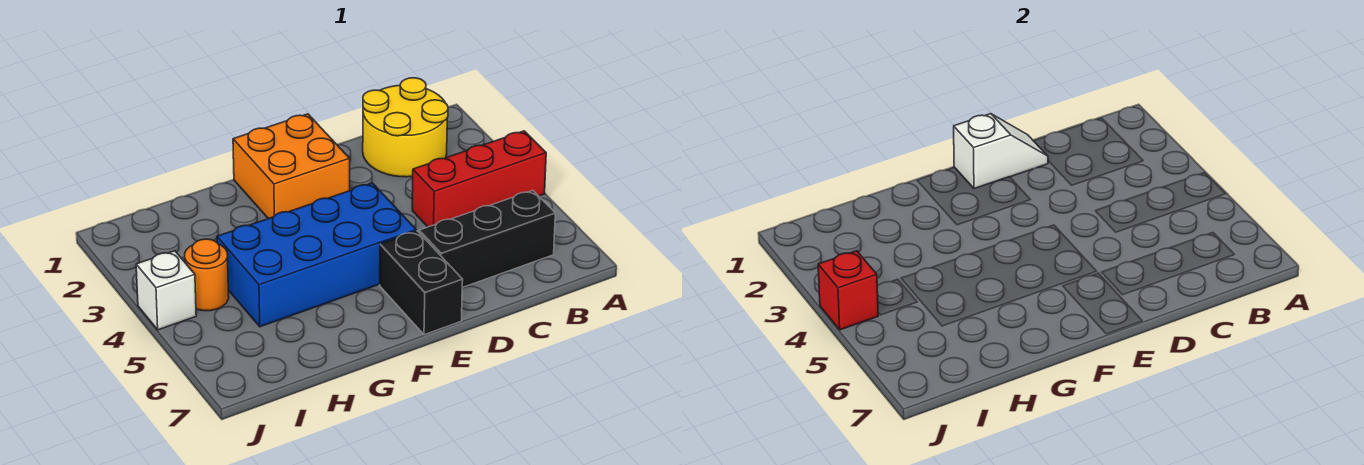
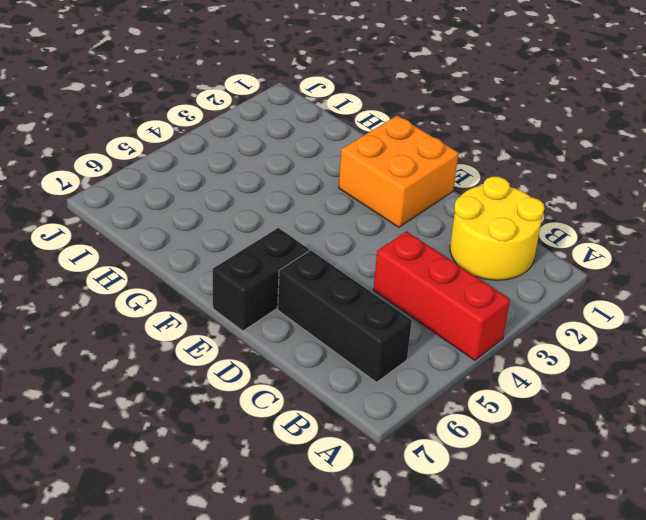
none -> blue brick E4:H5 level 1
none -> orange round brick I4 level 1

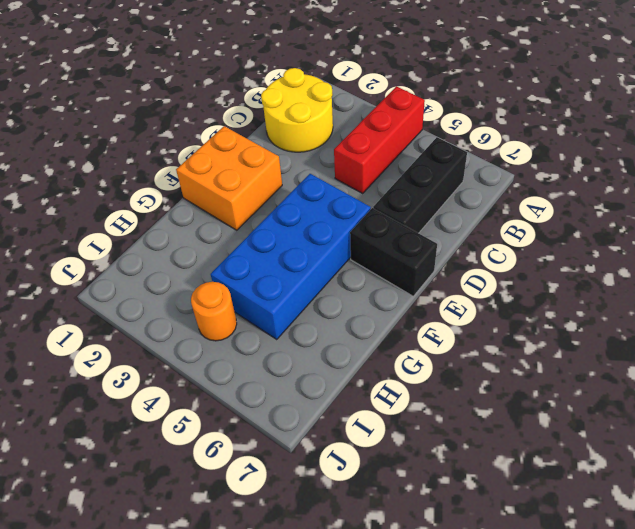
none -> white brick J4 level 1
none -> white slope D1:E1 level 2 top E

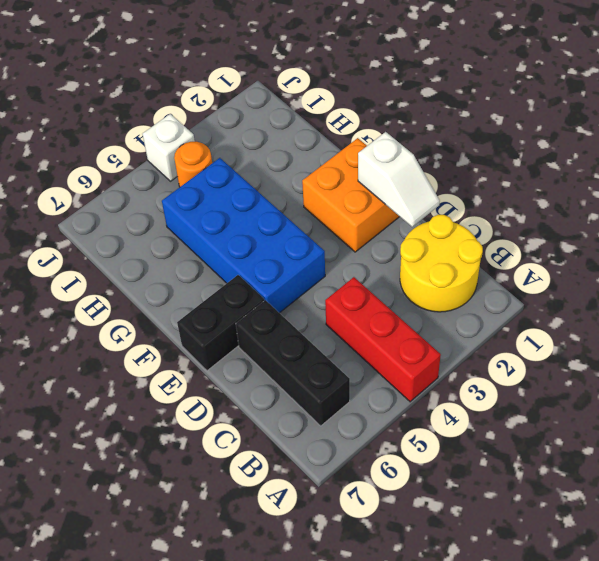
none -> red brick J4 level 2

